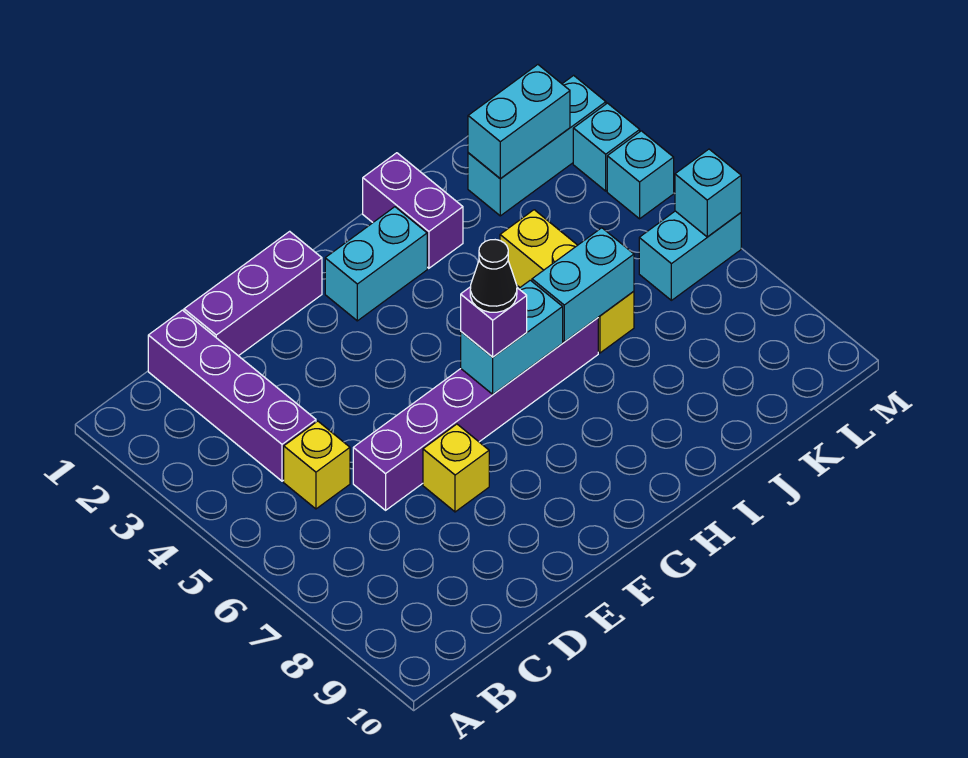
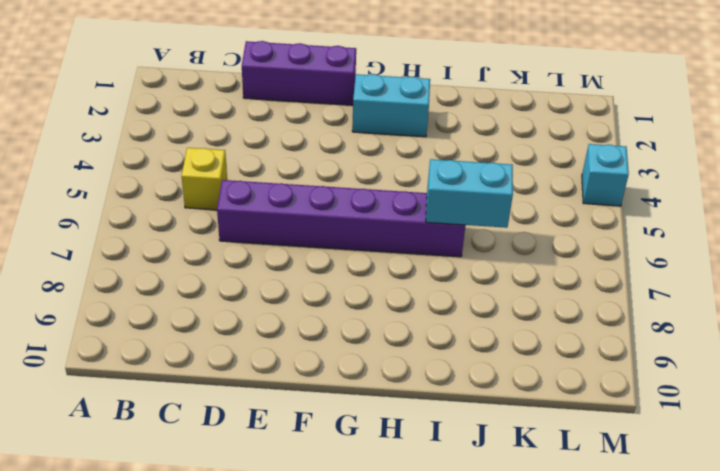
none -> purple brick C1:C4 level 1
none -> yellow brick E7 level 1
none -> purple brick I1:I2 level 1

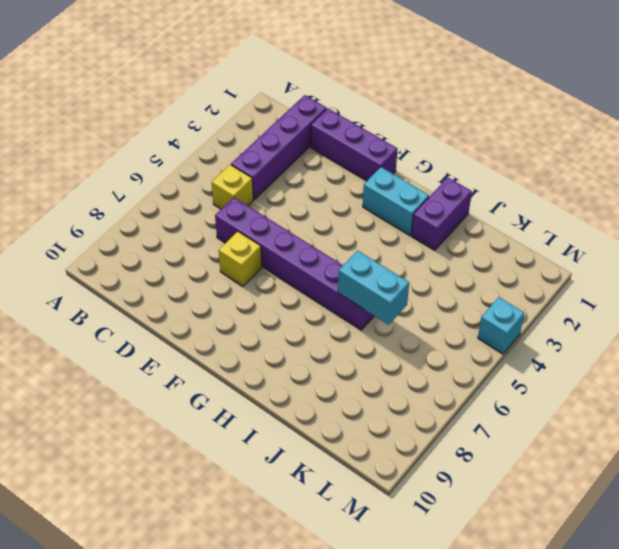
none -> yellow brick J4:J6 level 1
none -> cyan brick K2:M2 level 1
none -> cyan brick L6:M6 level 1

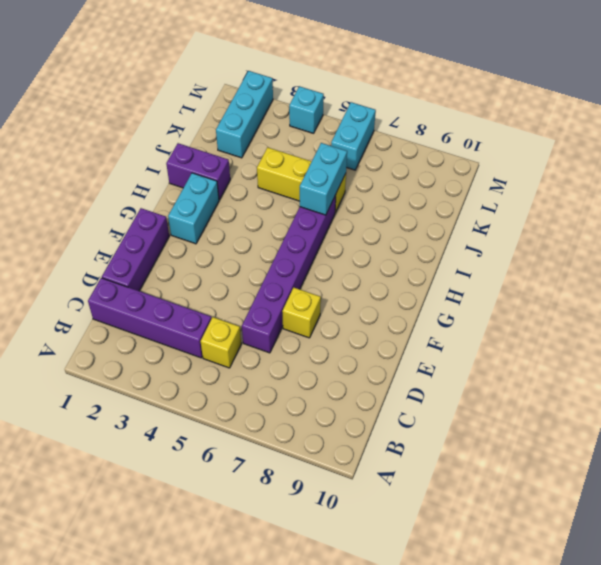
none -> cyan brick M3 level 1
none -> cyan brick G6:H6 level 2
none -> cyan brick K2:L2 level 2

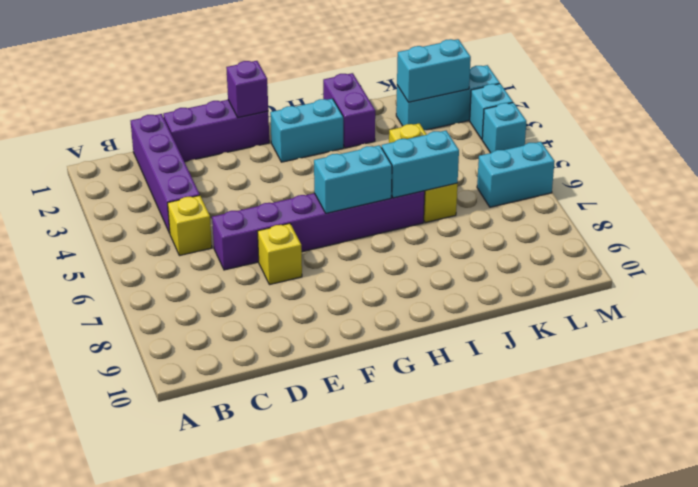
purple brick F1 level 2 -> purple brick G6 level 3
none -> cyan brick M6 level 2
none -> black cone G6 level 4

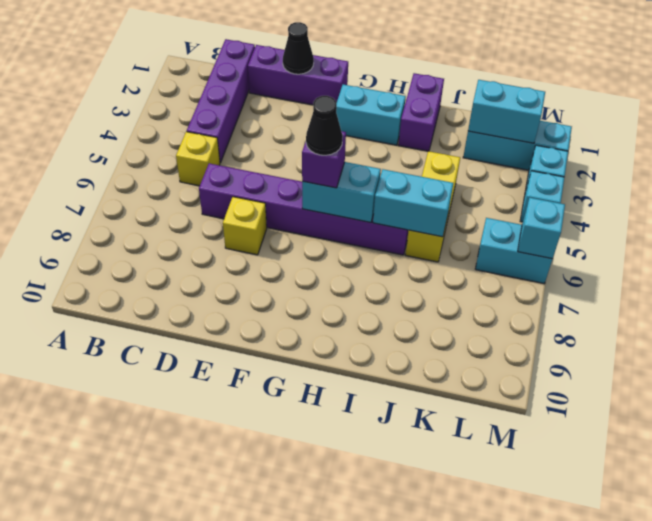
black cone E1 level 2 -> none

